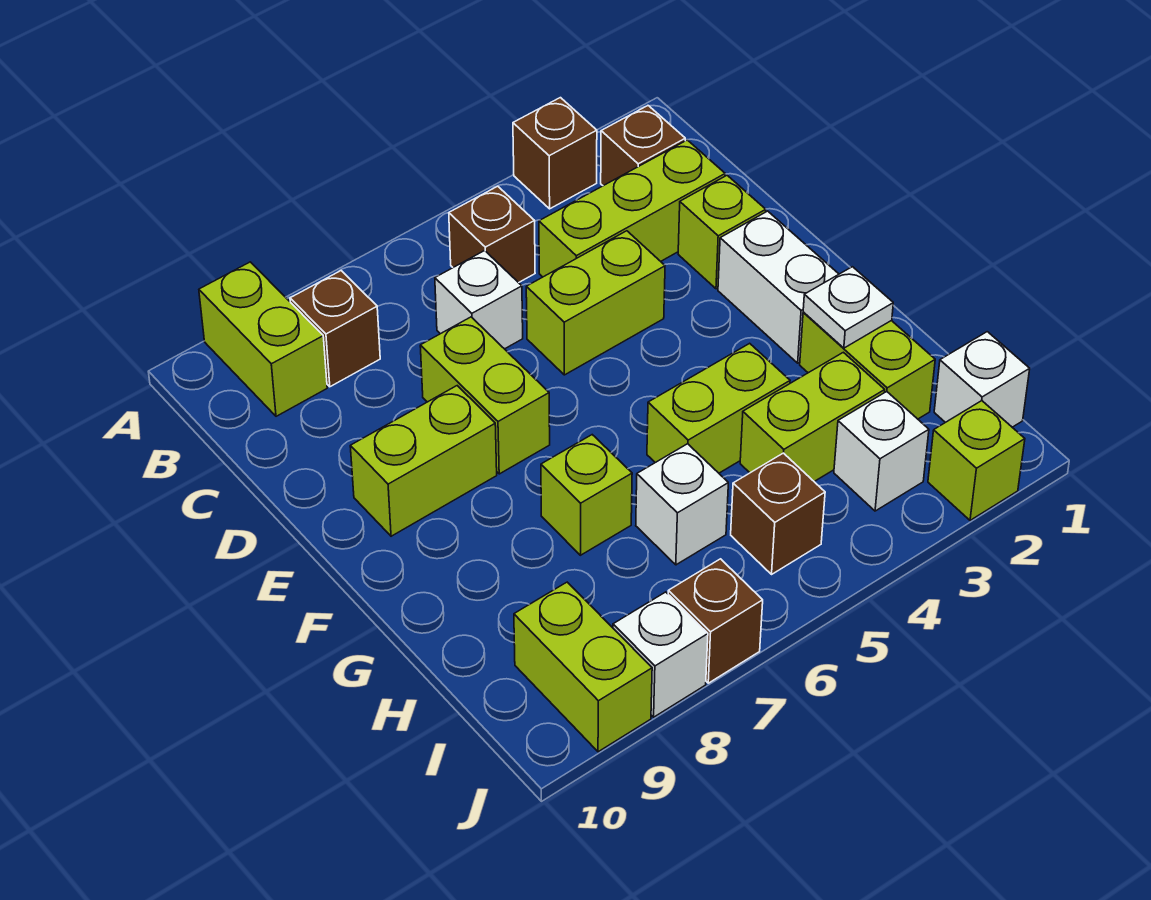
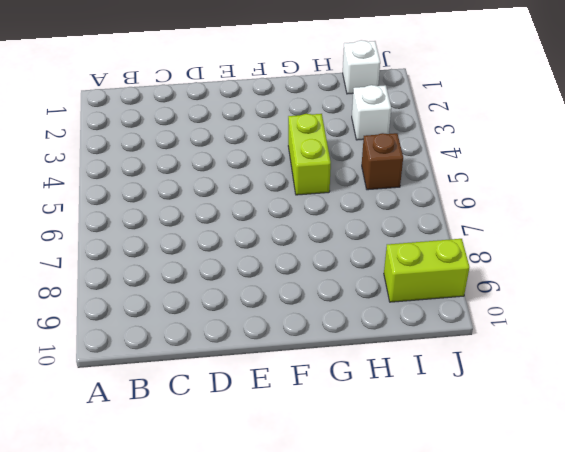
none -> brown brick A3 level 1
none -> lime brick A9:B9 level 1
none -> brown brick B2 level 1

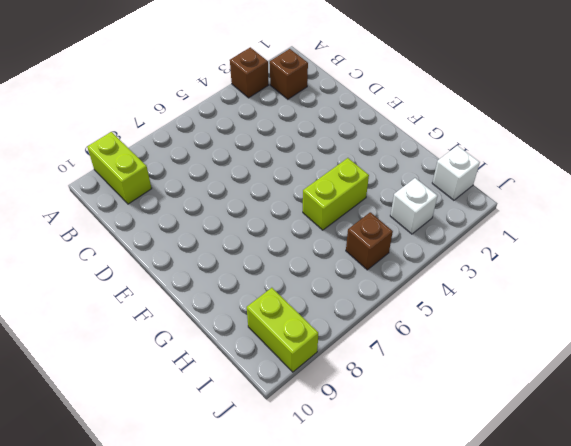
none -> brown brick B5 level 1
none -> brown brick B8 level 1
none -> lime brick C2:C4 level 1

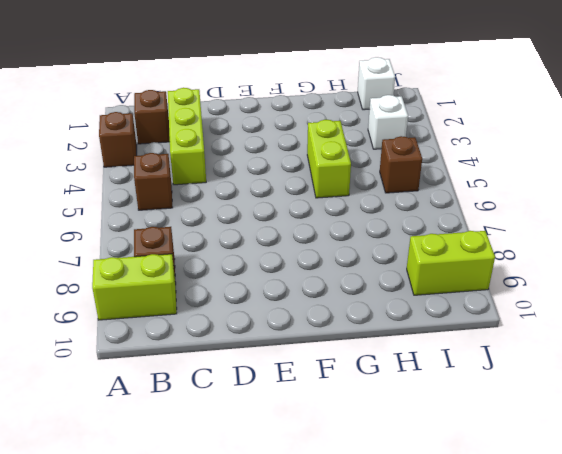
none -> white brick C6 level 1
none -> lime brick D2 level 1
none -> lime brick D4:D5 level 1

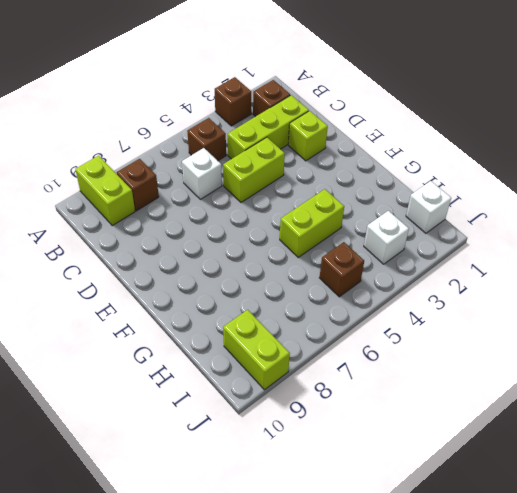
none -> lime brick D7:E7 level 1
none -> white brick E2:F2 level 1
none -> lime brick E8:E9 level 1

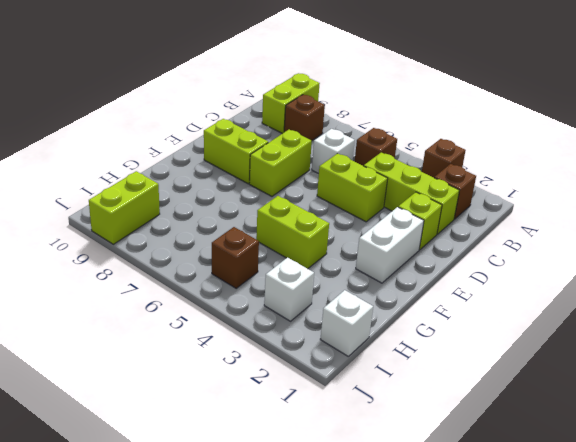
none -> lime brick G2:H2 level 1
none -> lime brick G7 level 1
none -> lime brick H3:H4 level 1

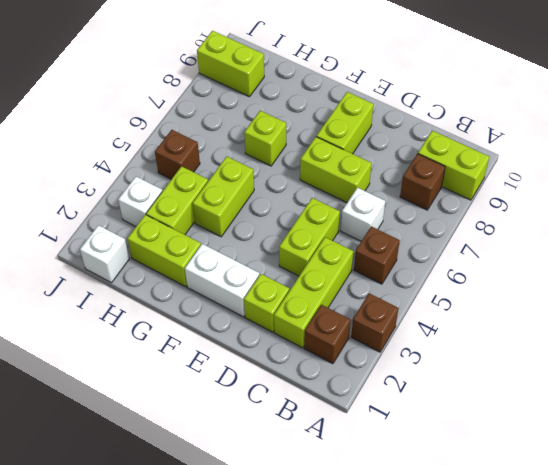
none -> white brick H6 level 1
none -> lime brick J2 level 1
none -> brown brick J7 level 1

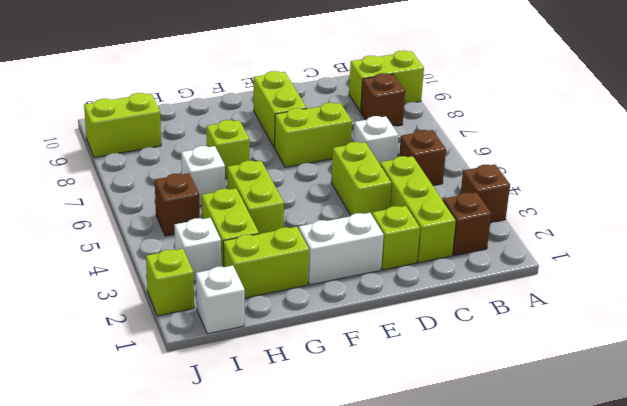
none -> brown brick J7 level 1
none -> white brick J8 level 1
none -> white plate G2 level 2

